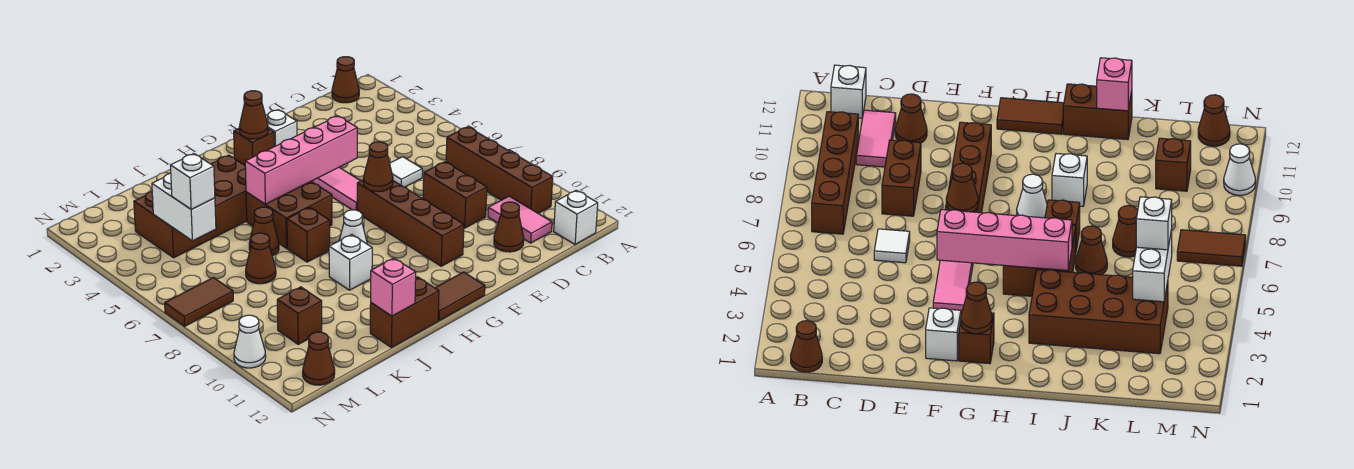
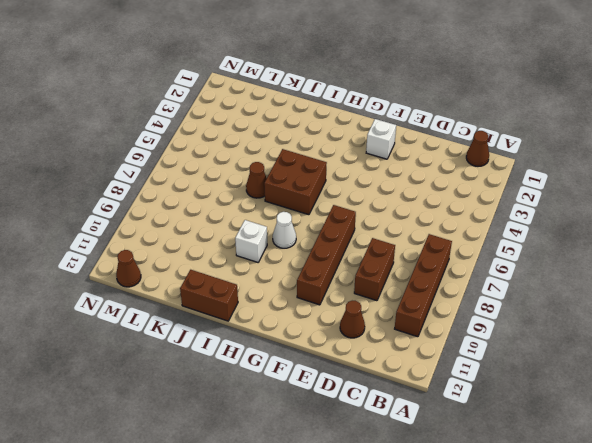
none -> white brick B12 level 1
none -> pink tile C10:C11 level 1
none -> white tile D6 level 1
none -> pink tile F4:F6 level 1

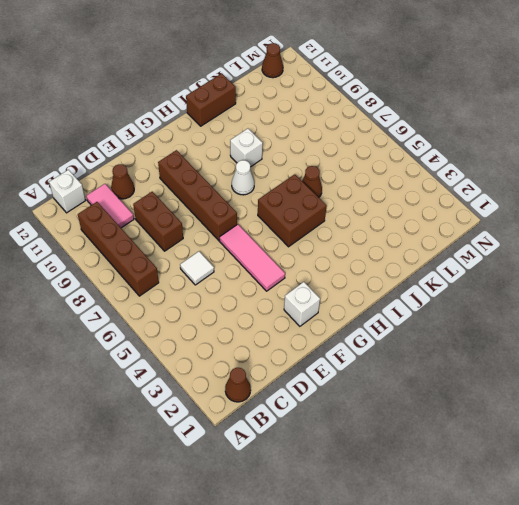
none -> brown brick G2 level 1
none -> brown tile G12:H12 level 1
none -> brown brick I3:L4 level 1
none -> brown brick I7 level 1

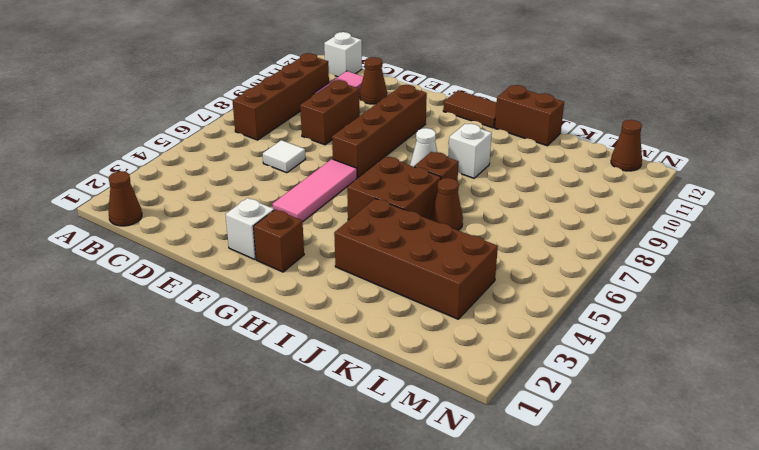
none -> brown cone K7 level 1
none -> brown brick L10 level 1
none -> brown tile M7:N7 level 1
none -> white cone N10 level 1

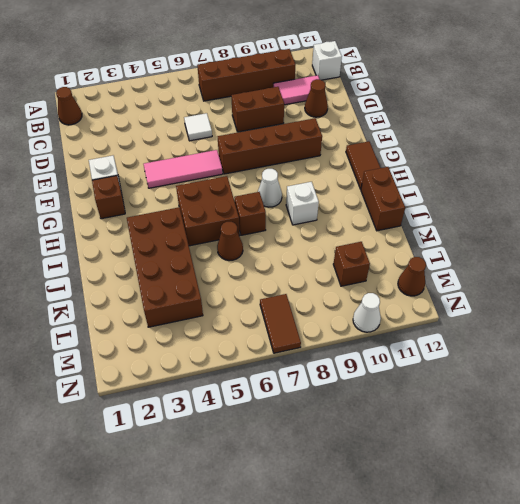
none -> brown cone K7 level 1
none -> pink brick F5:I5 level 2
none -> brown cone F7 level 2
none -> brown cone G2 level 2

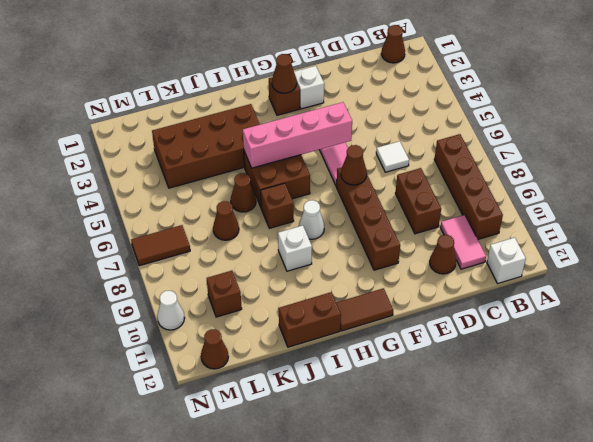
none -> pink brick J12 level 2
none -> white brick L4:L5 level 2
none -> white brick L5 level 3

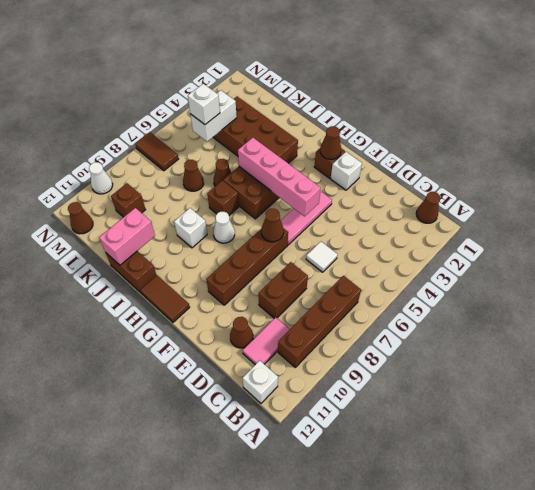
pink brick J11:J12 level 2 -> pink brick J12 level 2

